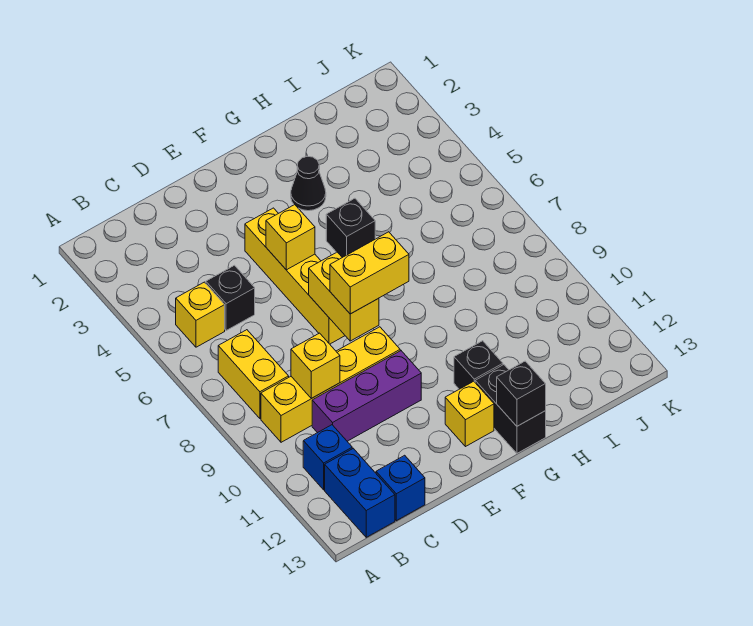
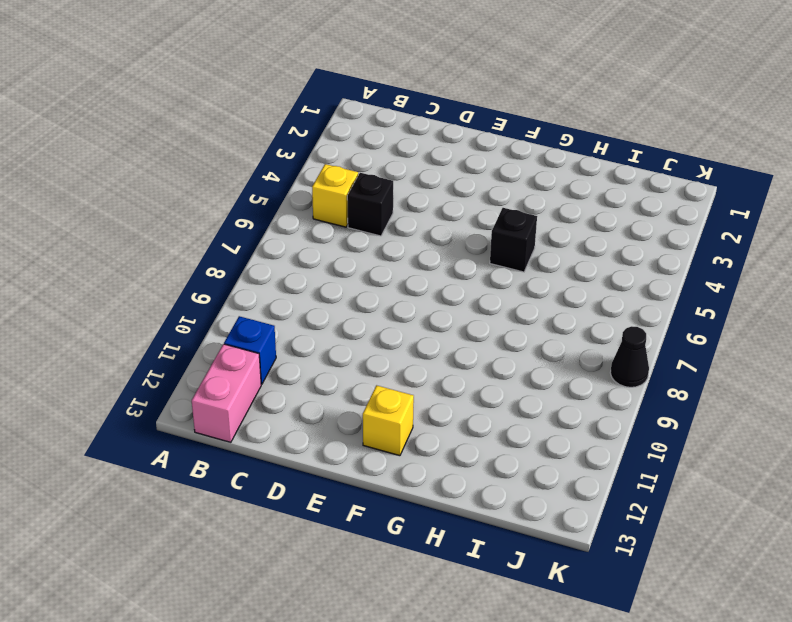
pink brick B12:B13 level 1 -> blue brick B12:B13 level 1
black cone K8 level 1 -> black cone G3 level 1
none -> yellow brick B7:B8 level 1
none -> yellow brick B9:E9 level 1
none -> purple brick C10:E10 level 1

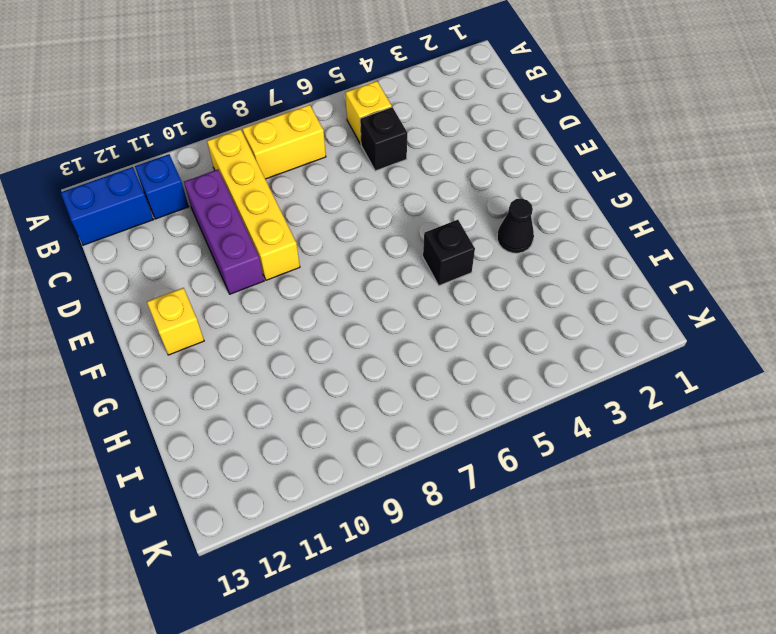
none -> blue brick C13 level 1
none -> yellow brick E4:E7 level 1
none -> black brick G11 level 1

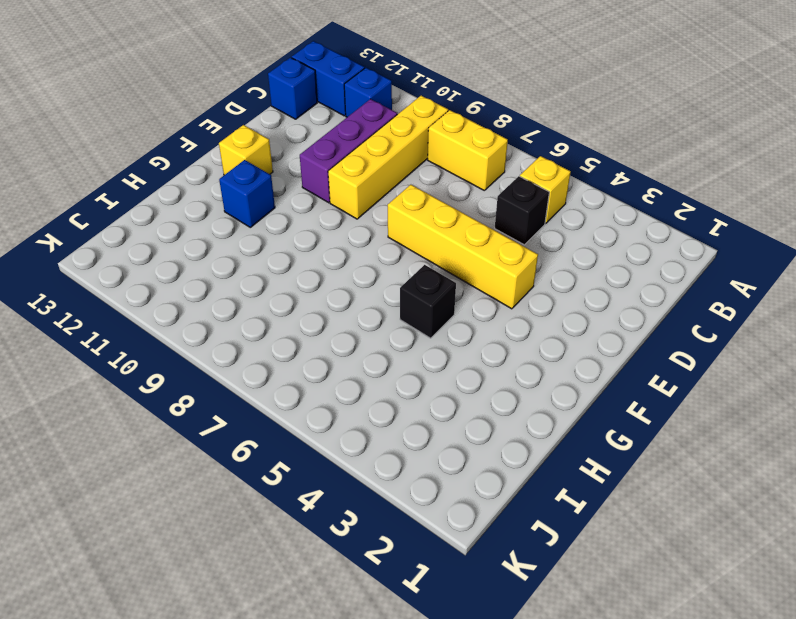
blue brick G11 level 1 -> black brick G11 level 1
none -> black cone G3 level 1
none -> black brick G12:G13 level 1
none -> yellow brick C9 level 2

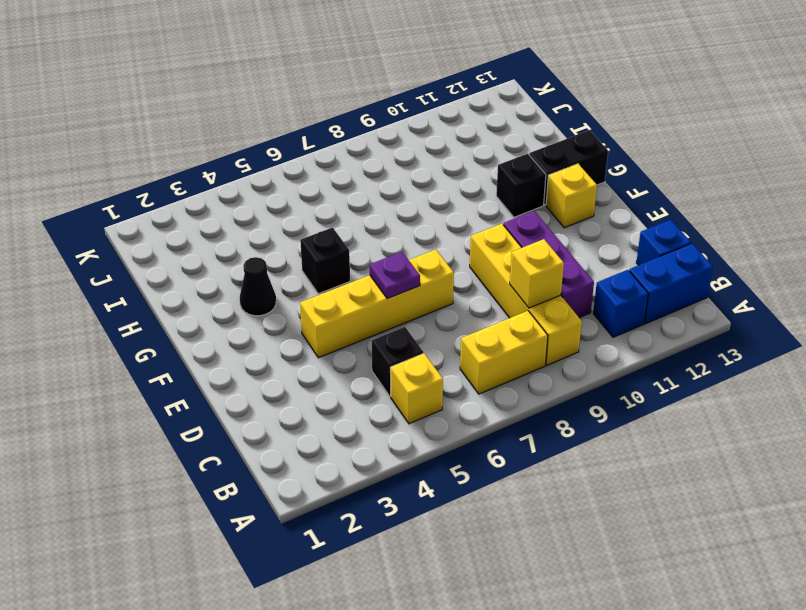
purple plate E6 level 2 -> none
none -> yellow brick E5 level 2
none -> yellow brick E7:E8 level 2
none -> black brick G13 level 2

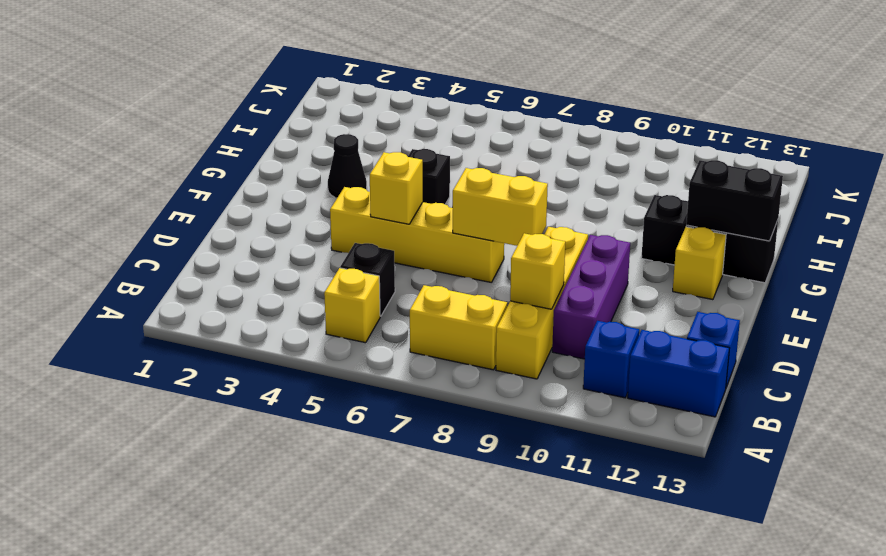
black brick G12:G13 level 2 -> black brick G13 level 2
none -> yellow brick E8:F8 level 3

